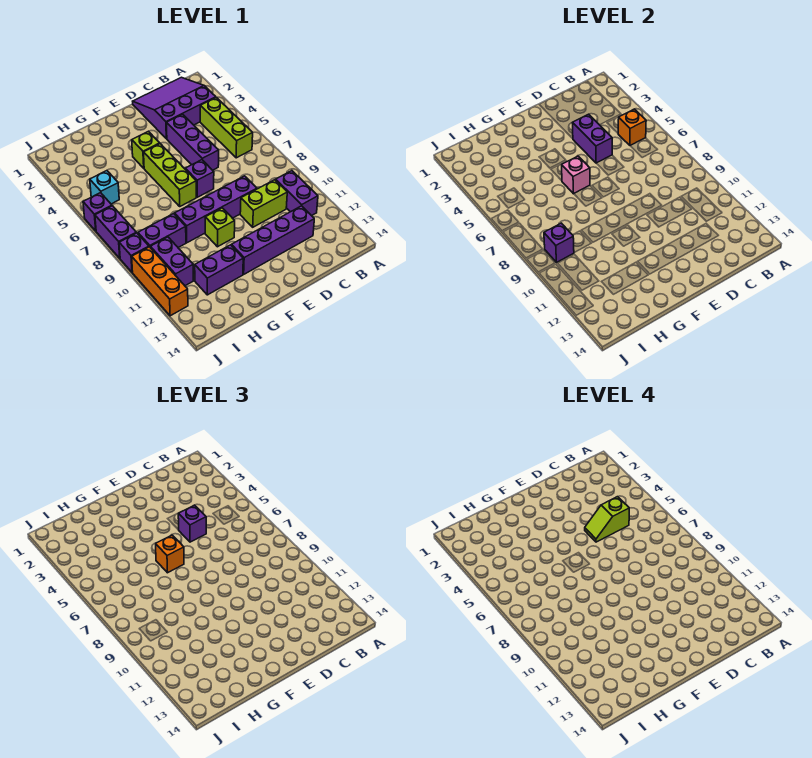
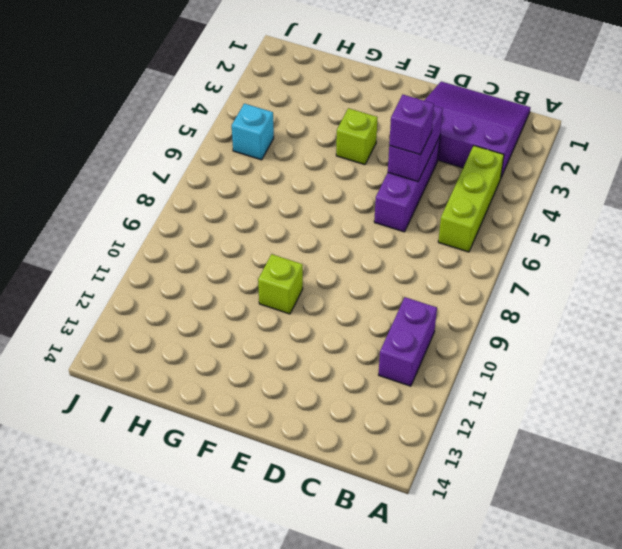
none -> lime brick C10:D10 level 1
none -> purple brick C12:F12 level 1
none -> purple brick D9:G9 level 1

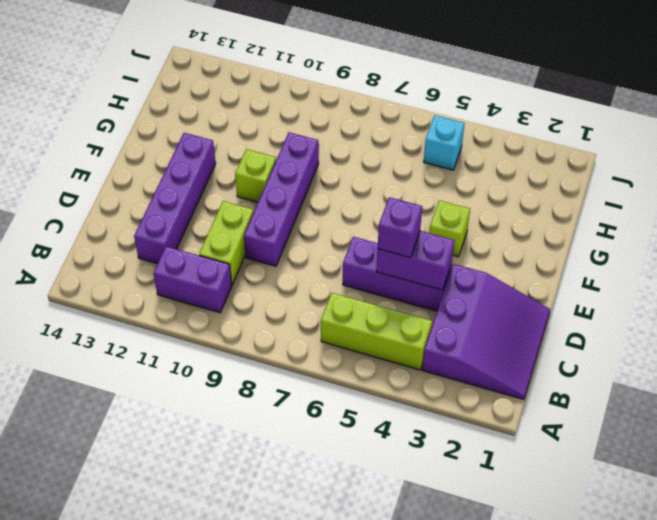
none -> purple brick E7 level 1
none -> lime brick F5:F7 level 1
none -> purple brick G12:H12 level 1

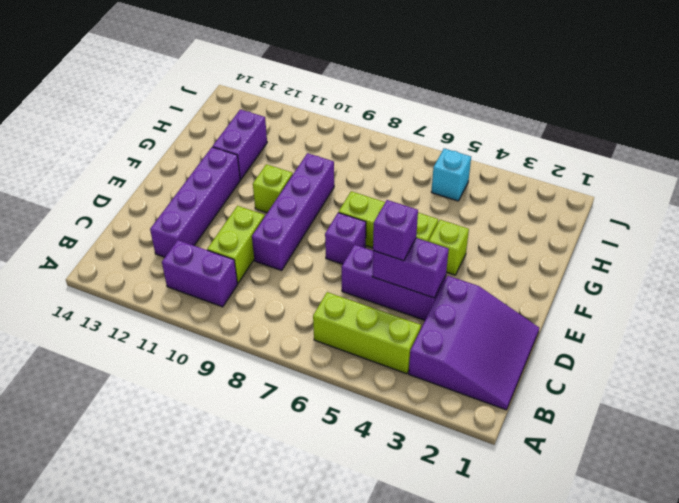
none -> purple brick H9:I9 level 1
none -> purple brick I10:I11 level 1
none -> purple brick J6 level 1

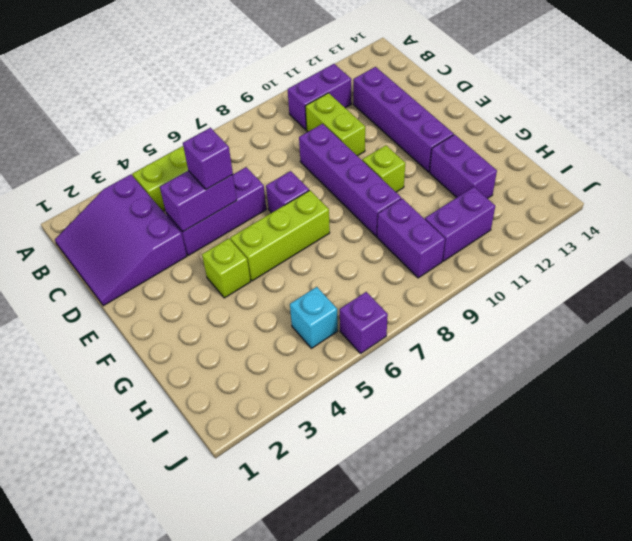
none -> purple brick J7:J8 level 1
none -> purple brick J9 level 1
none -> orange brick J10:J12 level 1

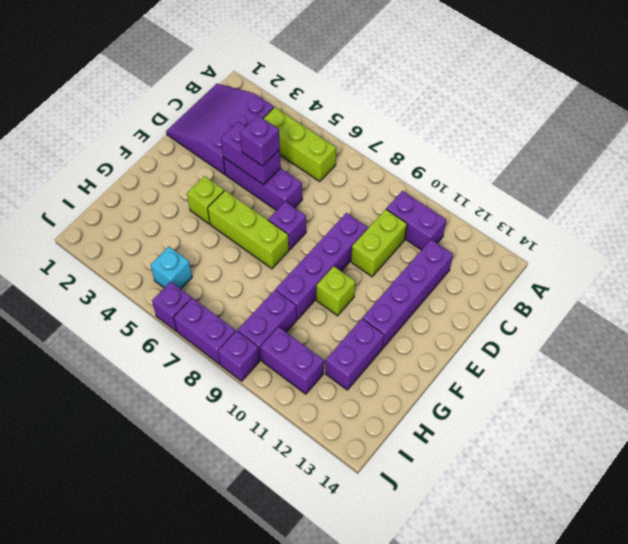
none -> orange brick J10:J12 level 1
none -> orange brick B5 level 2
none -> pink brick F6 level 2

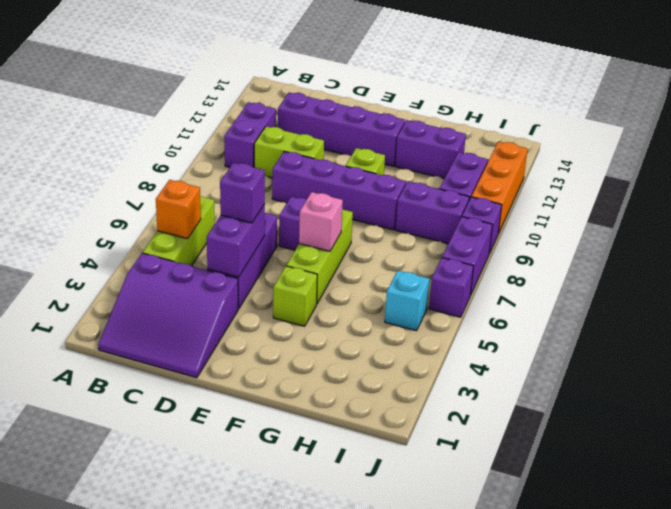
none -> purple brick I9 level 2
none -> orange brick F6 level 3
none -> lime slope C5:D5 level 4 top C

